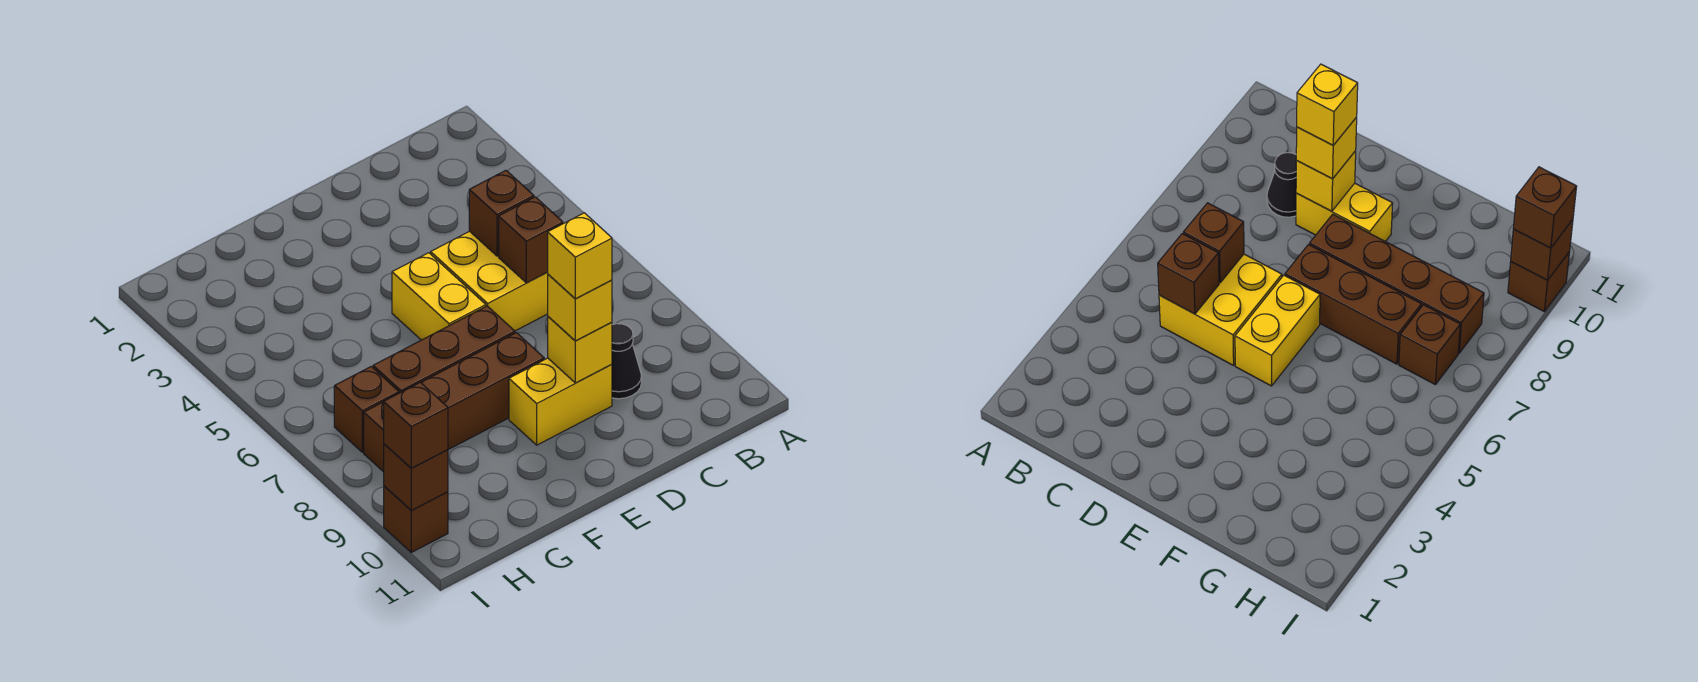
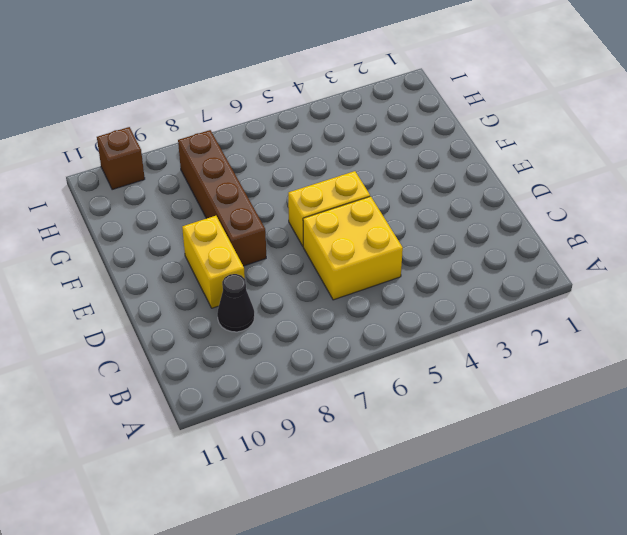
none -> brown brick E7:G7 level 1
none -> brown brick H7 level 1
none -> brown brick C5 level 2

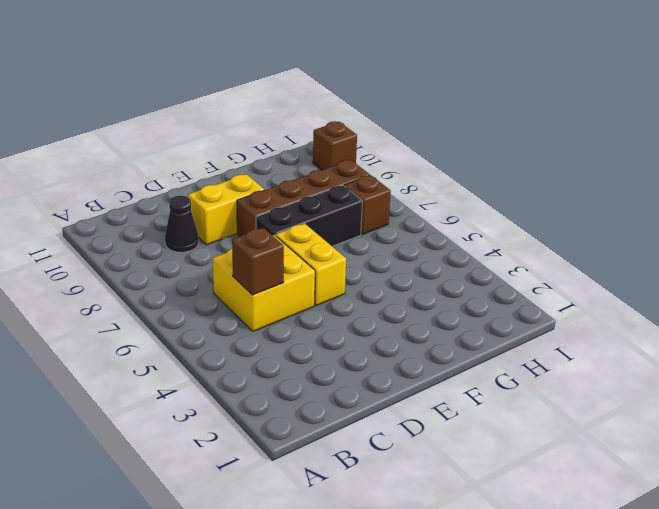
black brick E7:G7 level 1 -> brown brick E7:G7 level 1
none -> brown brick C6 level 2
none -> yellow brick D9 level 2
none -> brown brick I10 level 2

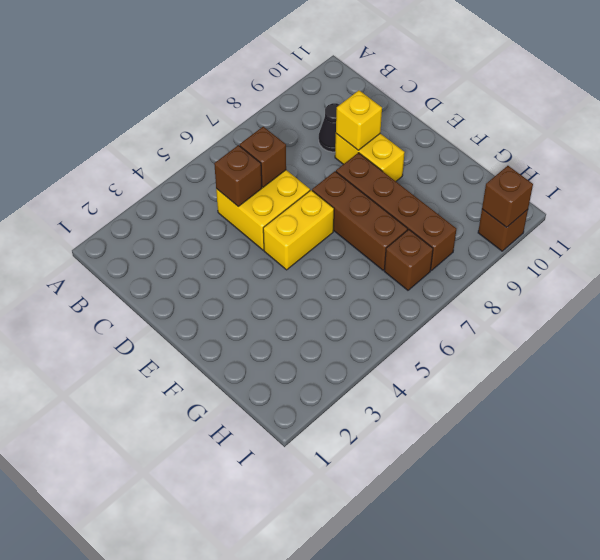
none -> yellow brick D9 level 3
none -> brown brick I10 level 3
none -> yellow brick D9 level 4

